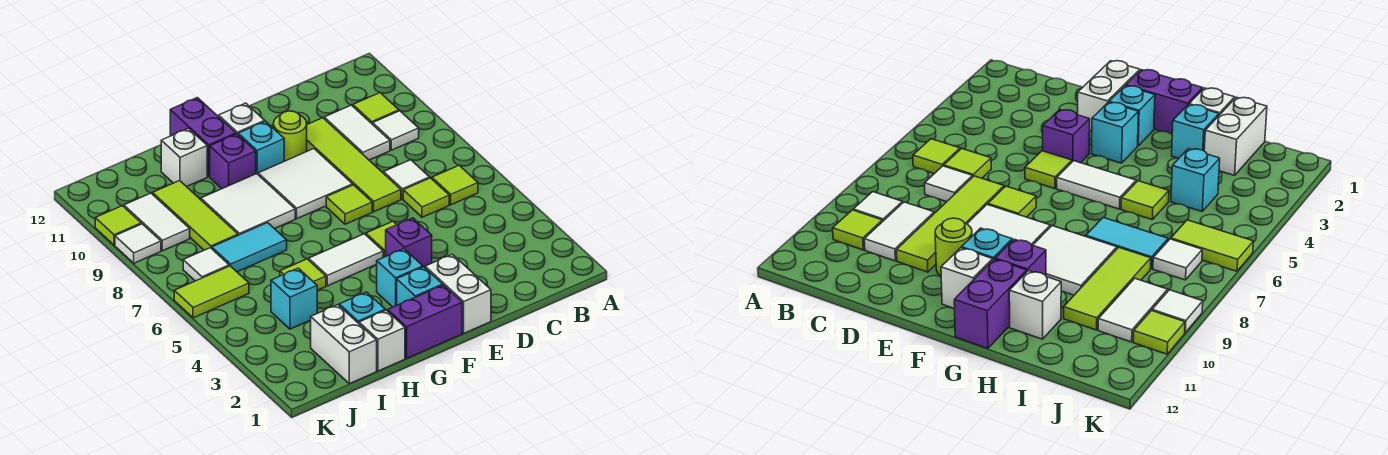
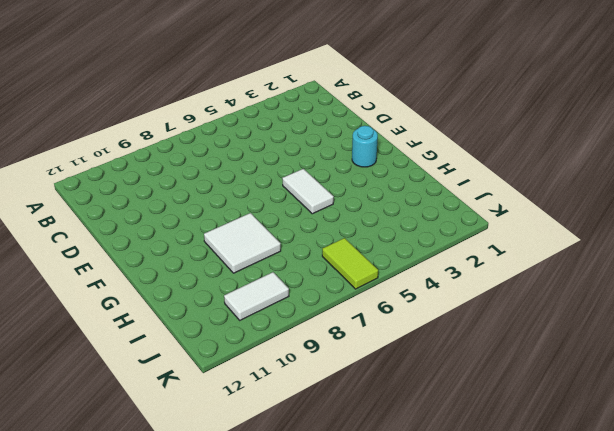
cyan round brick F2 level 1 -> cyan brick F2 level 1
none -> lime tile B6 level 1
none -> white tile B9 level 1
none -> lime tile B10 level 1
none -> lime tile C6 level 1

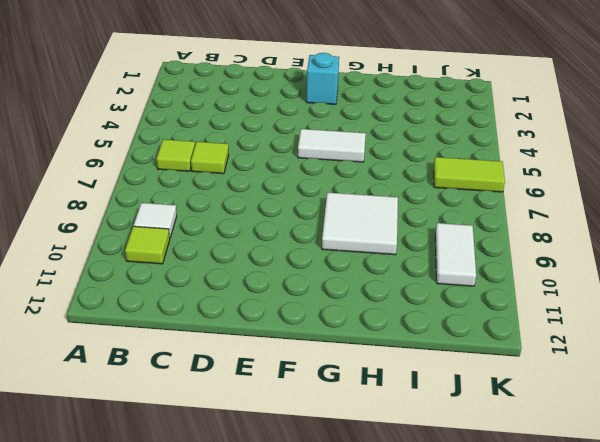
none -> white tile C7 level 1
none -> white tile C9:C10 level 1
none -> lime tile D7:D10 level 1
none -> white brick E1:E2 level 1

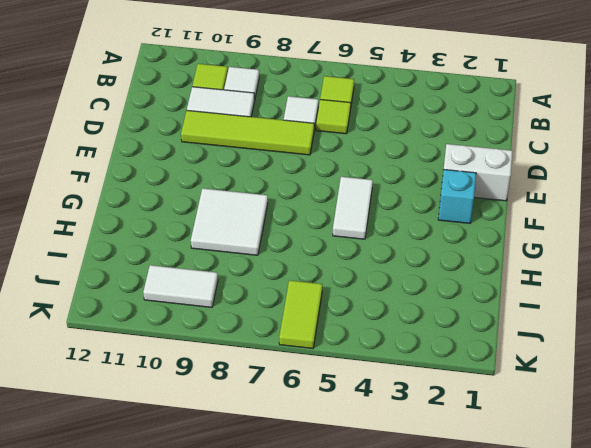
none -> purple brick E4 level 1
none -> lime tile E5 level 1
none -> lime tile E7 level 1
none -> white tile E8:F9 level 1

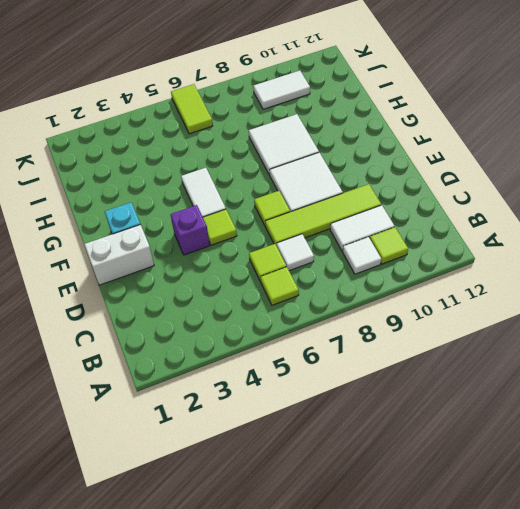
none -> lime round brick E10 level 1
none -> purple brick F1:G1 level 1
none -> cyan brick F3 level 1
none -> cyan brick F10 level 1

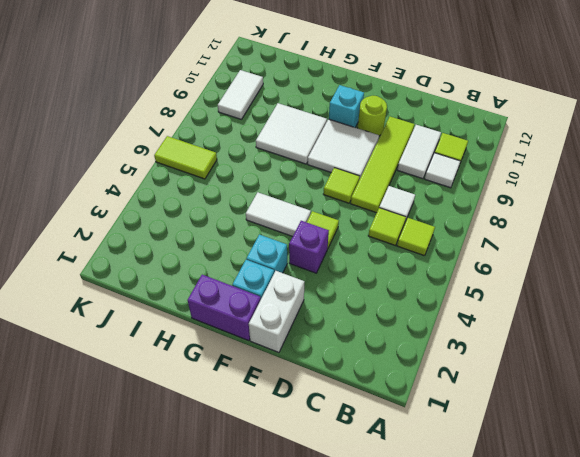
none -> white brick F11 level 1
none -> purple brick G10 level 1
none -> purple brick G11:G12 level 1
none -> white brick H1 level 1

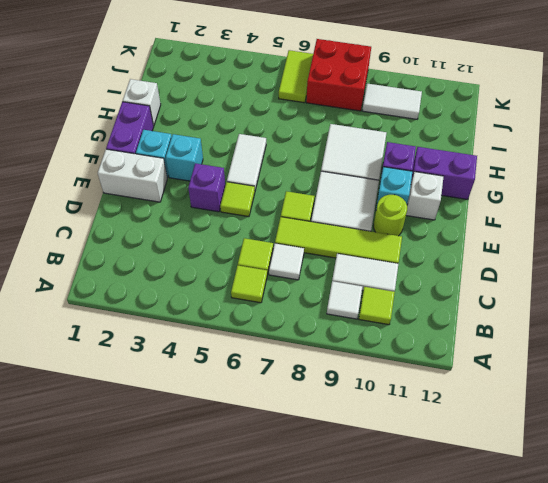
red brick J7:K8 level 1 -> white tile J7 level 1
none -> cyan brick H2 level 1
none -> lime tile H5 level 1
none -> cyan tile H7:I7 level 1
none -> white brick H11 level 1

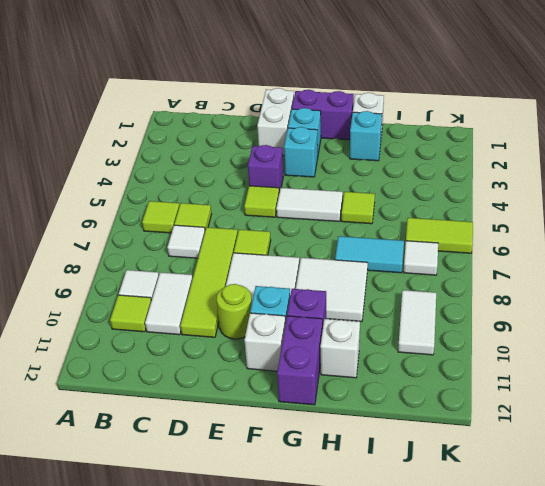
none -> white brick I1:I2 level 1
none -> cyan brick I4 level 1
none -> lime tile I8:I10 level 1
none -> white tile K9 level 1

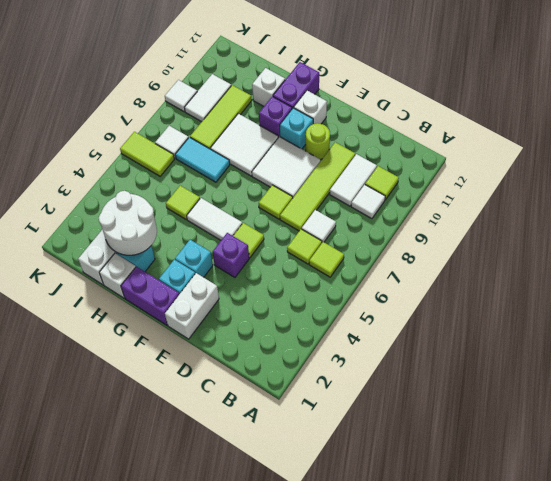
white round brick H2:I3 level 2 -> none
none -> cyan brick I4 level 1
none -> lime tile K10 level 1

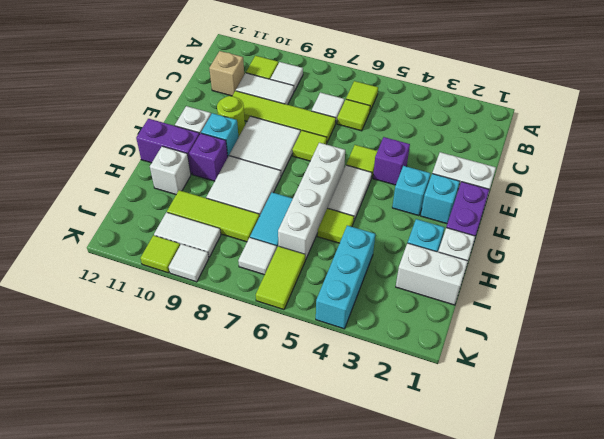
tan brick C11 level 1 -> none
white brick F6:I6 level 1 -> none
cyan brick I4:K4 level 1 -> cyan brick I4 level 1

